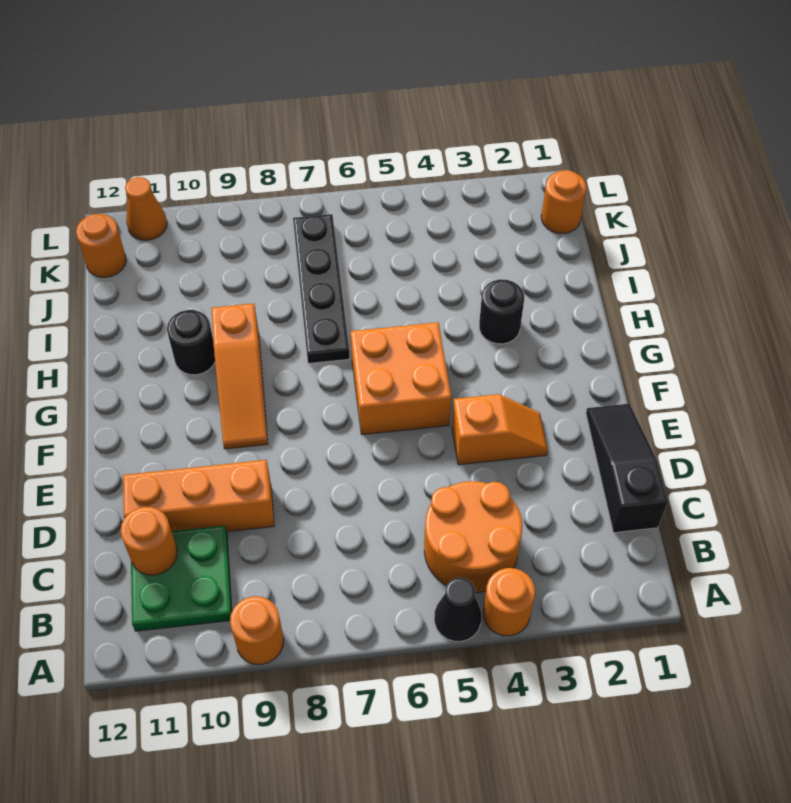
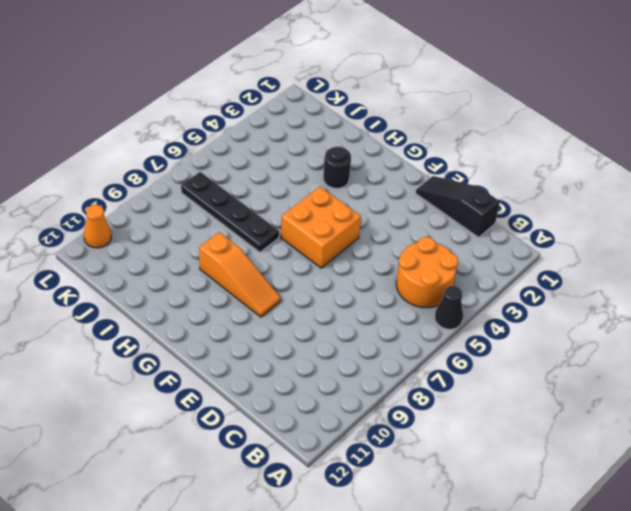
none -> orange round brick A4 level 1
none -> orange round brick A9 level 1
none -> green plate B10:C11 level 1

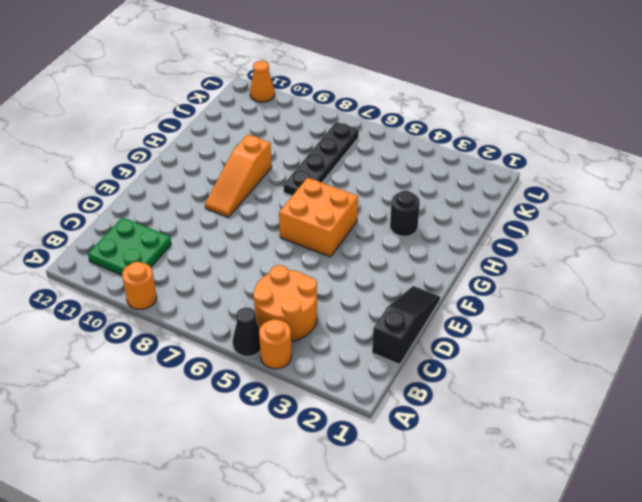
none -> orange brick D9:D11 level 1
none -> orange slope E3:E4 level 1 top 4
none -> black round brick H10 level 1

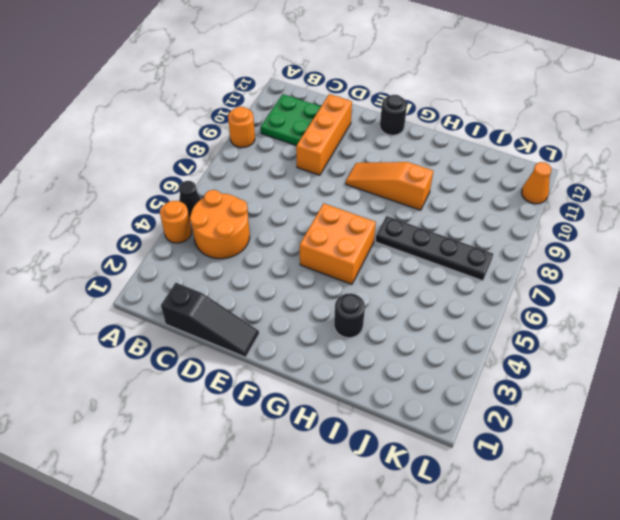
black round brick F12 level 1 -> black round brick H10 level 1
none -> orange slope E3:E4 level 1 top 4
none -> orange round brick K1 level 1
none -> orange round brick K12 level 1

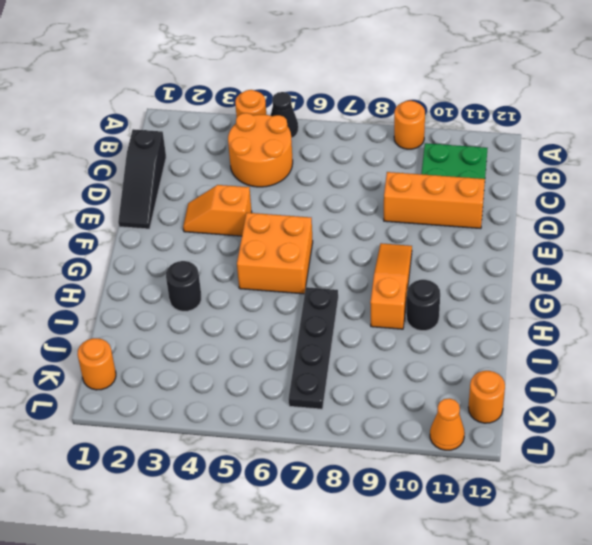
none -> orange round brick C11 level 2

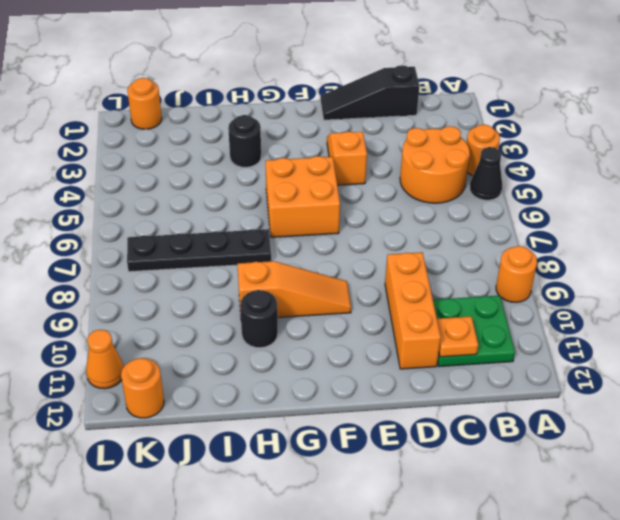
orange plate C11 level 2 -> orange round brick C11 level 2

